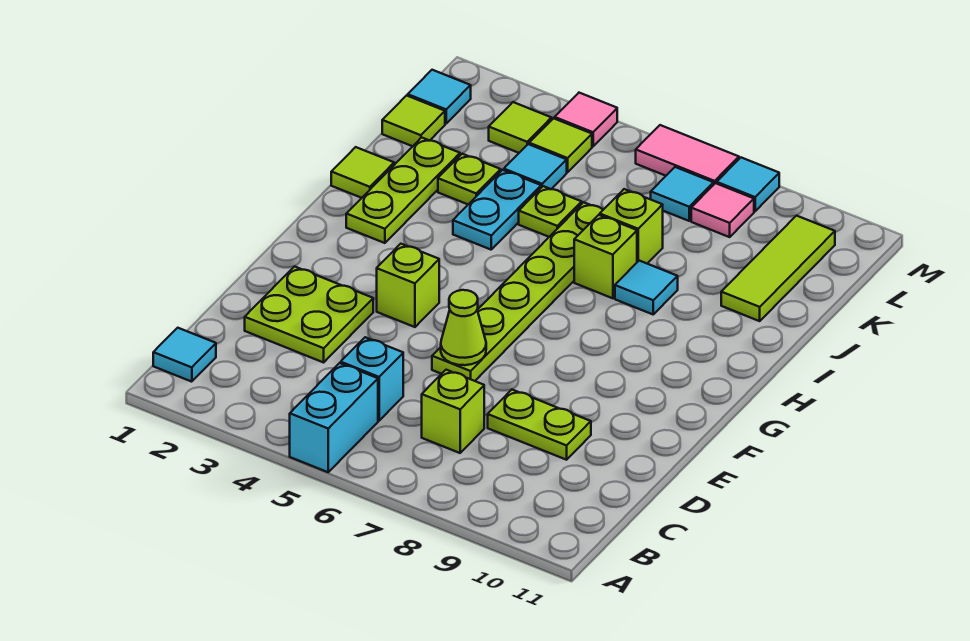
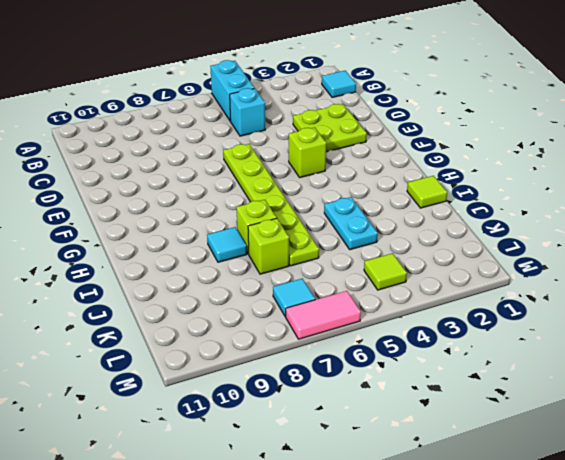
none -> lime brick C7 level 1
none -> lime plate D8:D9 level 1
none -> lime plate H2:J2 level 1

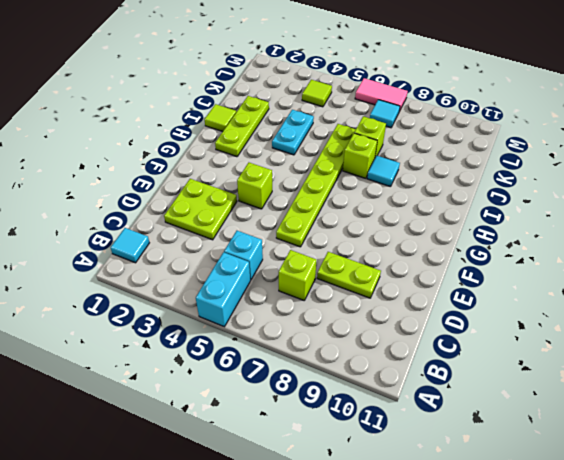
none -> lime plate J3 level 1
none -> lime plate J5 level 1
none -> lime tile J10:L10 level 1

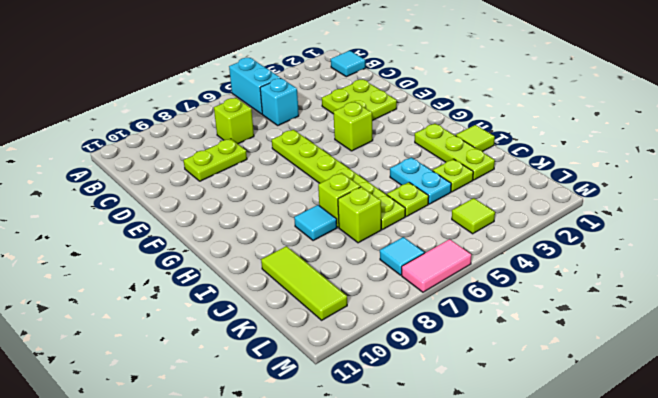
none -> lime tile K1 level 1
none -> cyan tile K4 level 1
none -> cyan tile L1 level 1

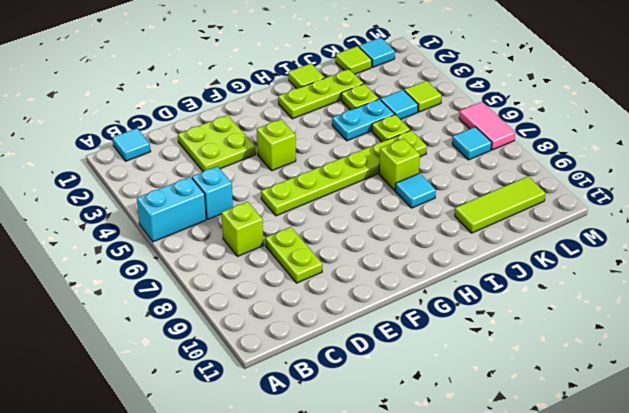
none -> lime brick J7 level 1
none -> lime tile L3 level 1
none -> pink tile L8 level 1

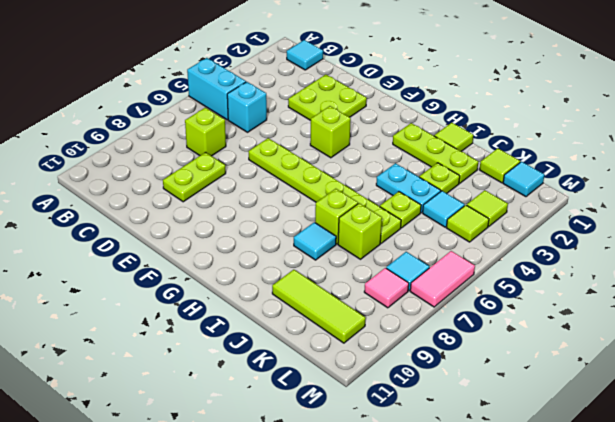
none -> pink tile M4 level 1
none -> cyan tile M8 level 1
none -> lime cone E6 level 2

